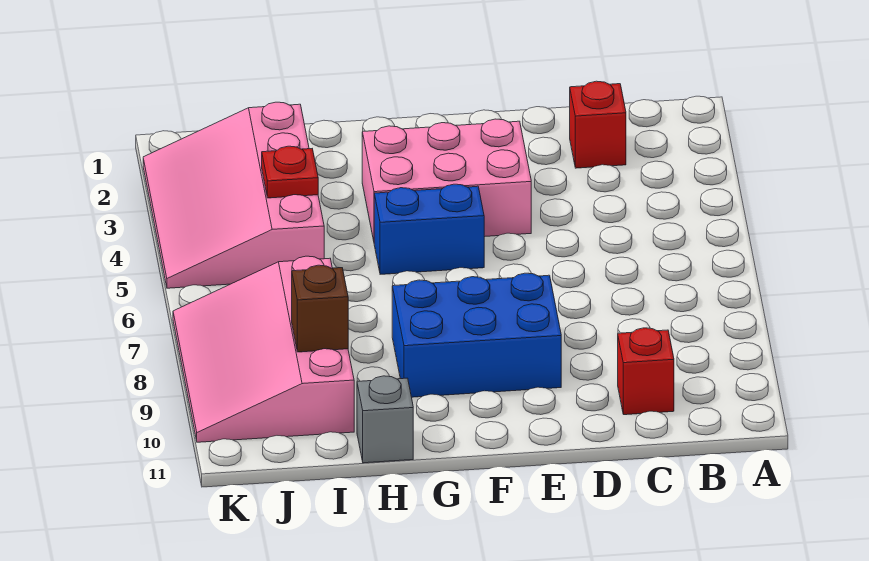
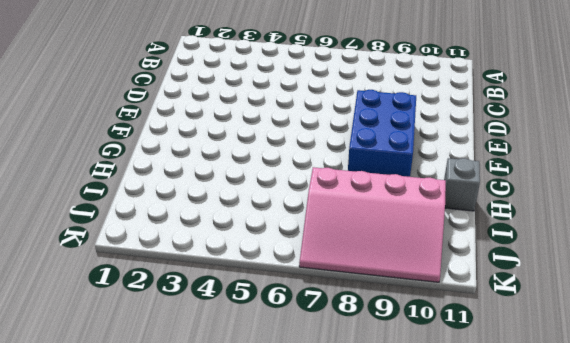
none -> red brick C2 level 1
none -> red brick C10 level 1

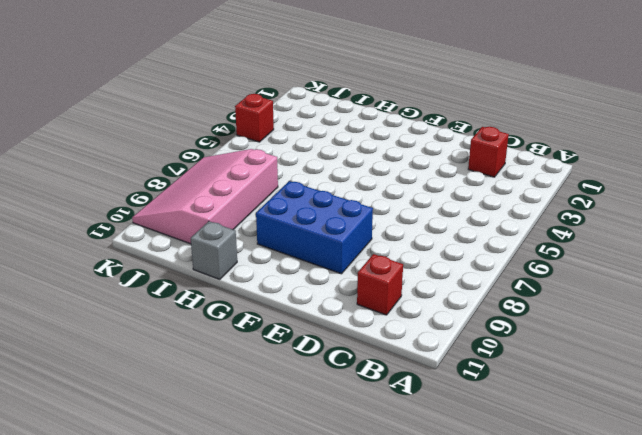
red brick K4 level 1 -> pink slope I2:K5 level 1 top I
none -> pink brick E3:G4 level 1
none -> blue brick F5:G5 level 1

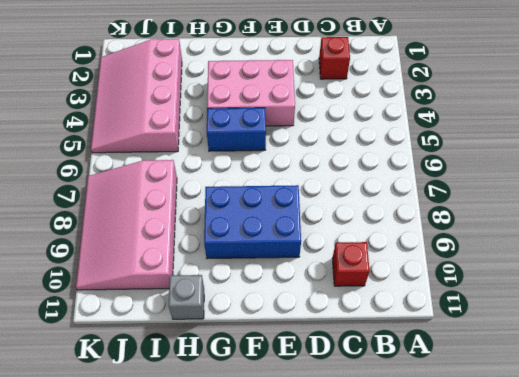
none -> red plate I4 level 2
none -> brown brick I9 level 2

